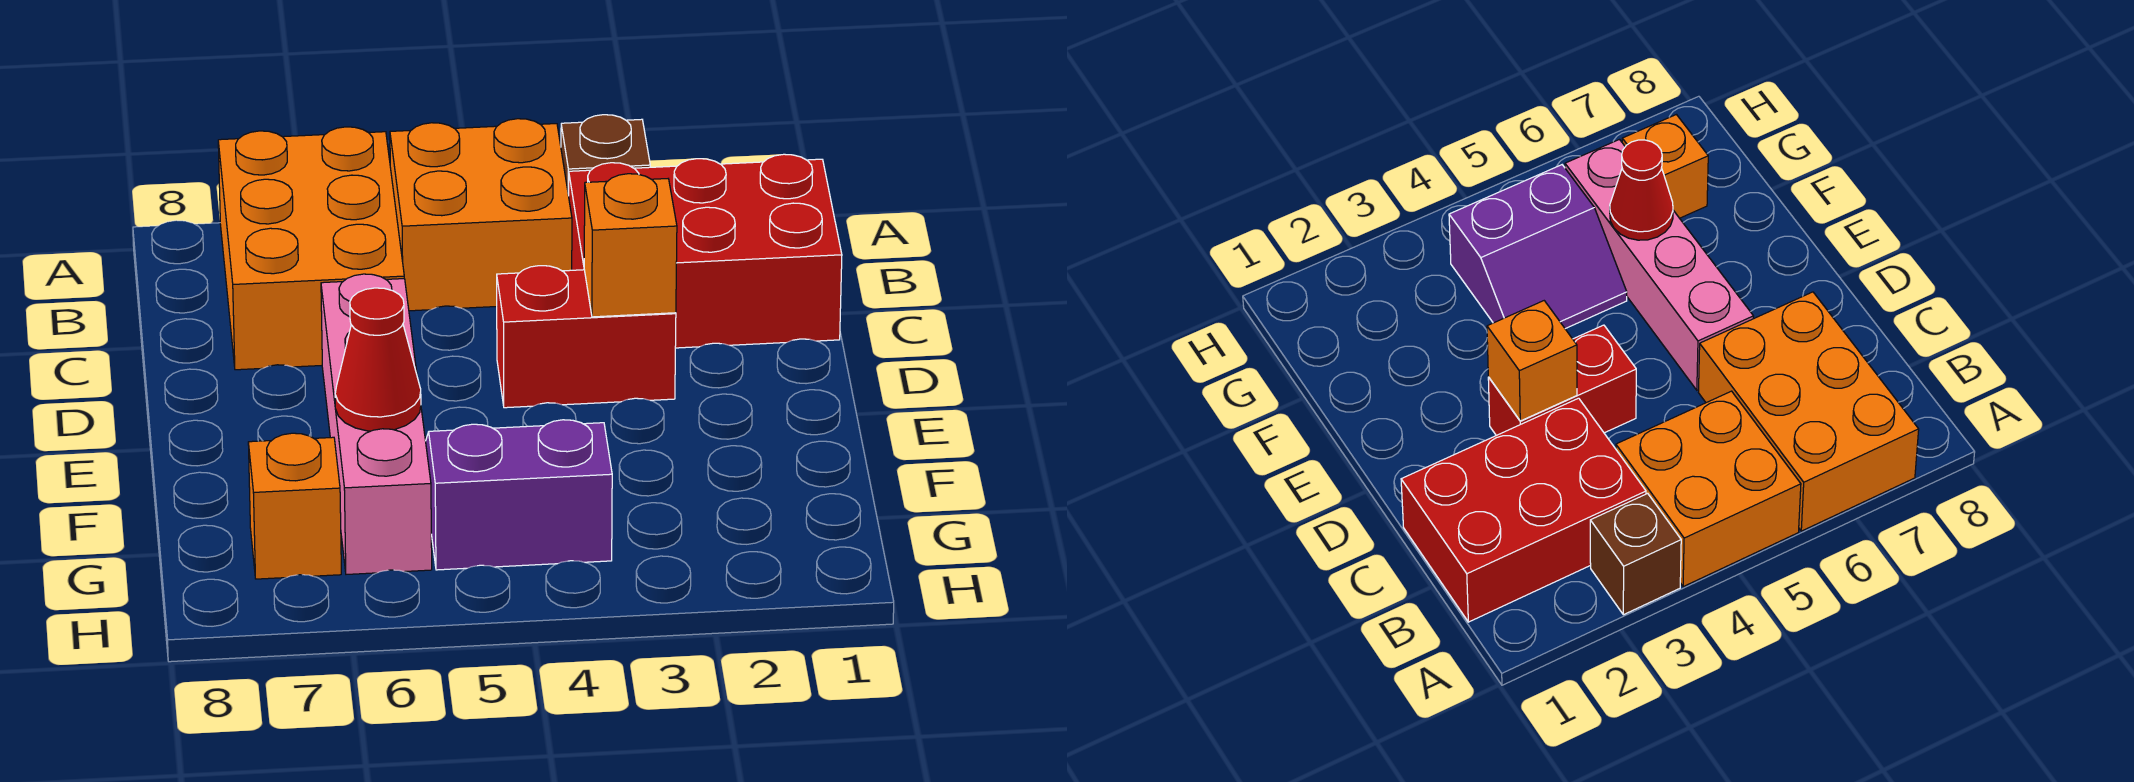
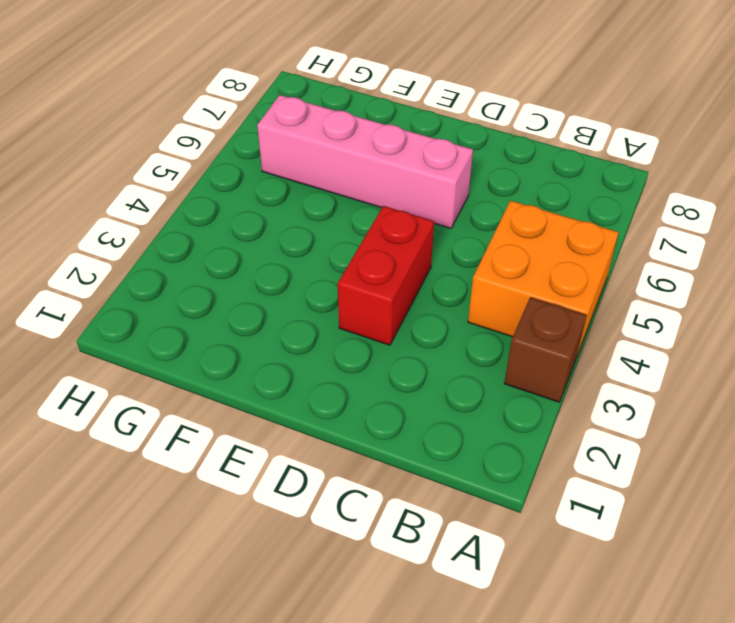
none -> orange brick A6:C7 level 1
none -> red brick B1:C3 level 1

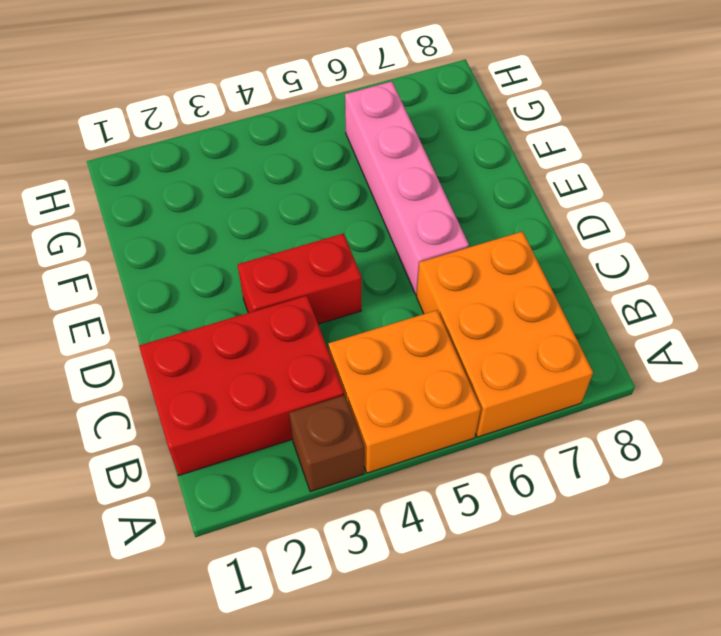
none -> purple slope F4:G5 level 1 top G
none -> orange brick G7 level 1

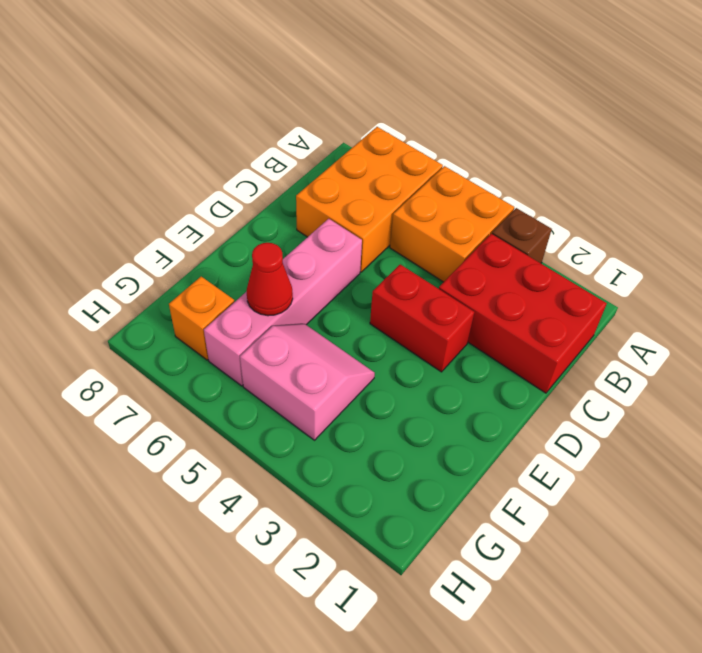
pink slope F4:G5 level 1 top G -> purple slope F4:G5 level 1 top G
none -> orange brick D3 level 2

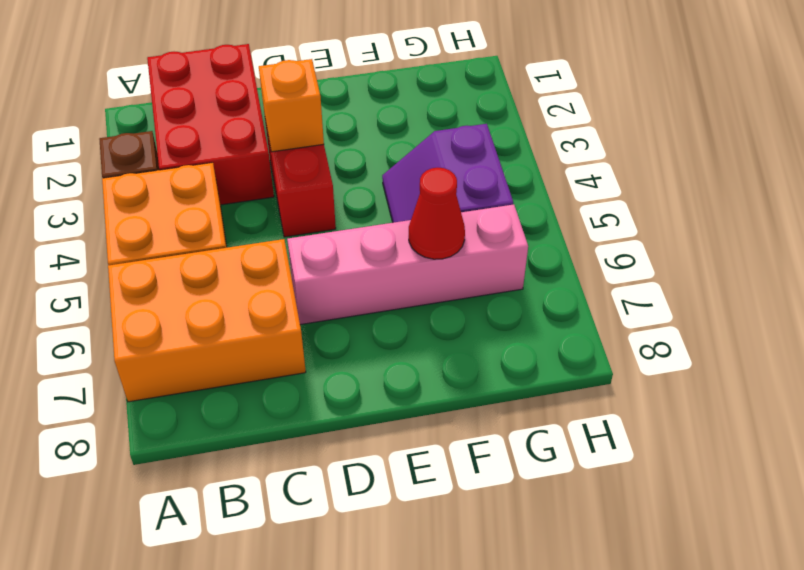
none -> orange brick G7 level 1

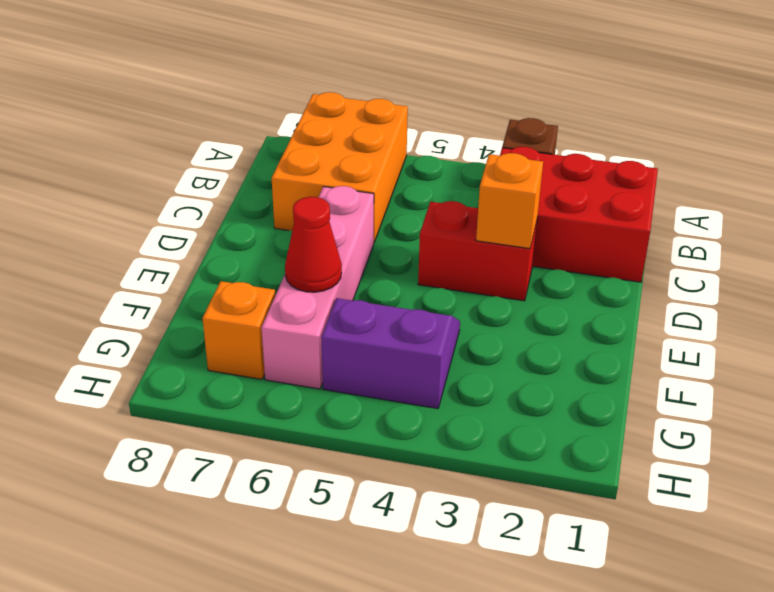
none -> orange brick A4:B5 level 1

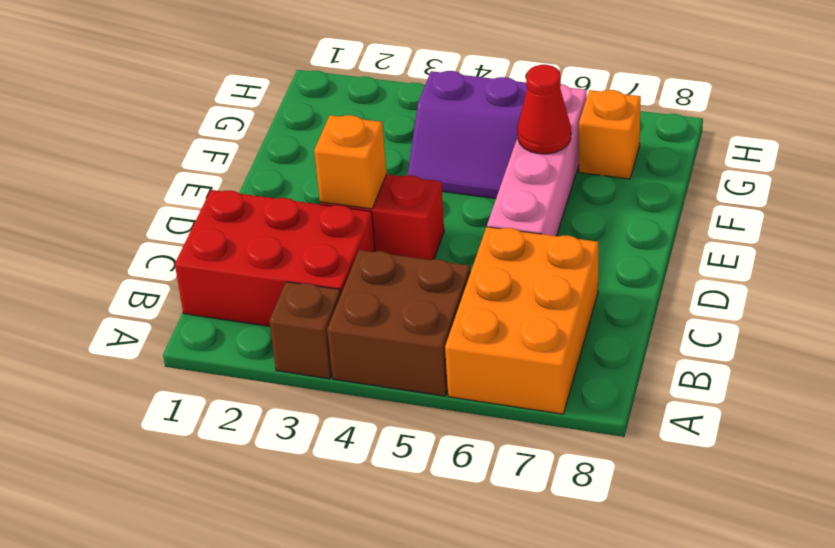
brown brick A4:B5 level 1 -> orange brick A4:B5 level 1

